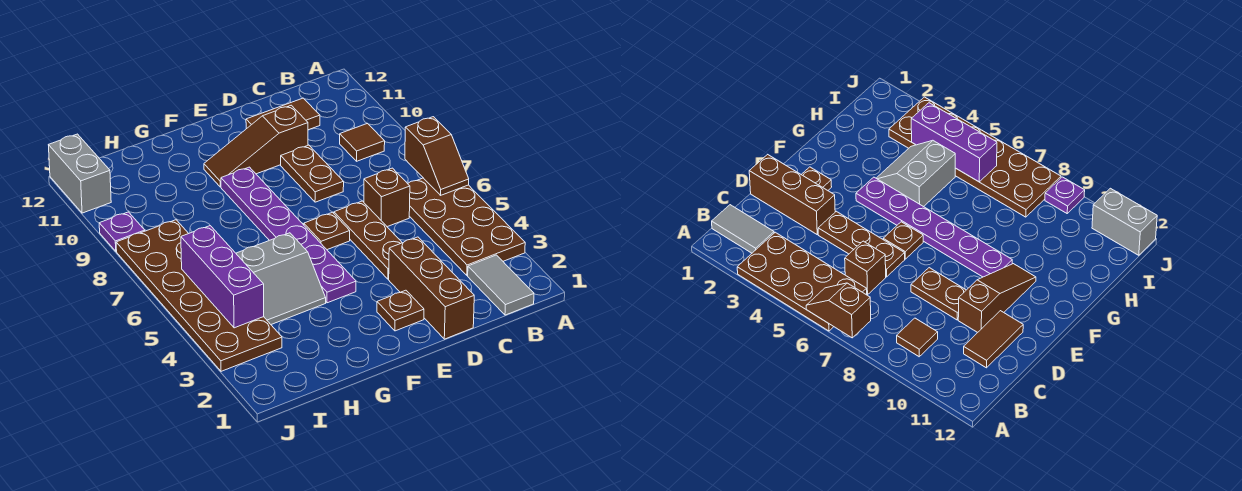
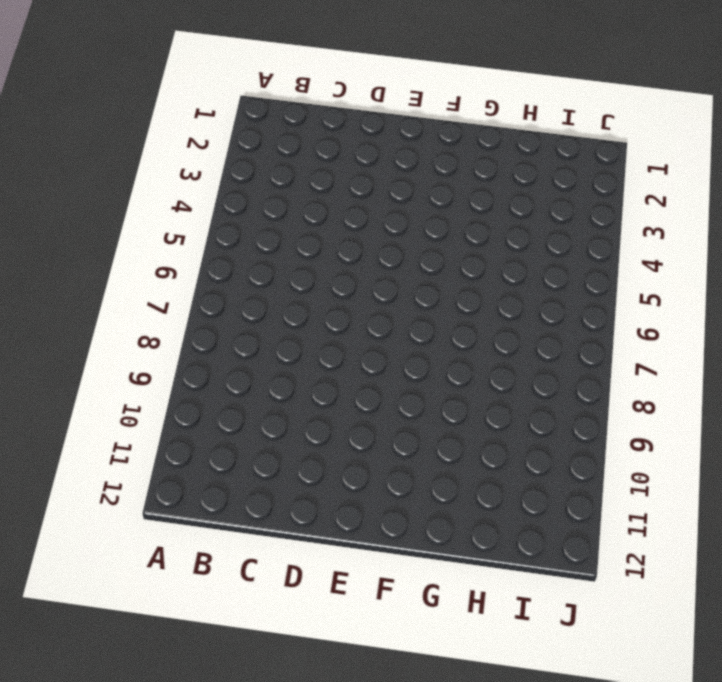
none -> brown plate A3:B6 level 1
none -> grey tile B1:B2 level 1
none -> brown tile B9 level 1

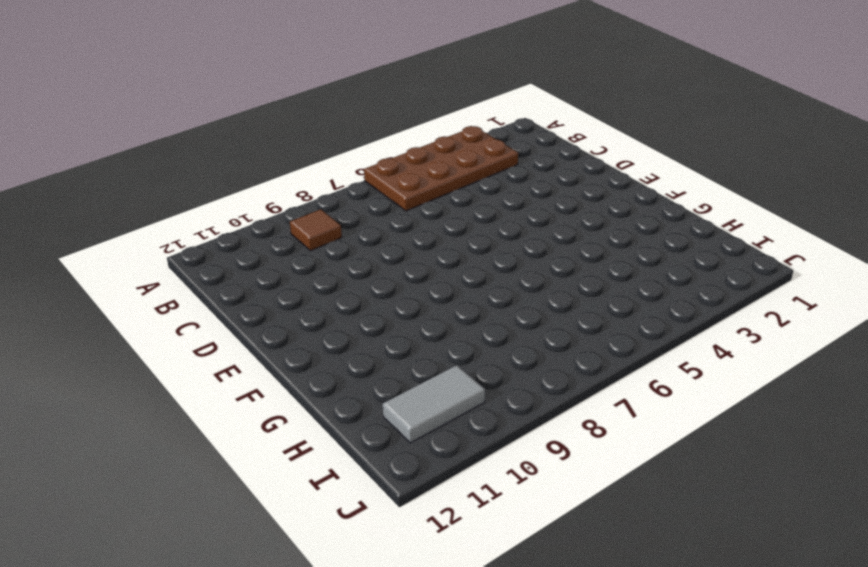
grey tile I10:I11 level 1 -> grey tile B1:B2 level 1
none -> brown brick C6 level 1
none -> brown tile C11:D11 level 1
none -> brown brick D1:D3 level 1

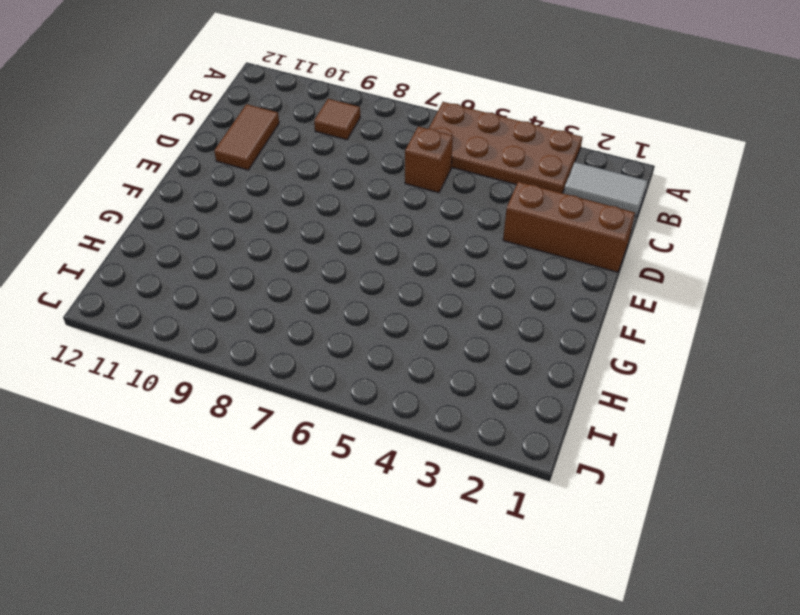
none -> brown plate D4:D6 level 1
none -> brown plate D8:D9 level 1
none -> brown slope D10:F10 level 1 top D

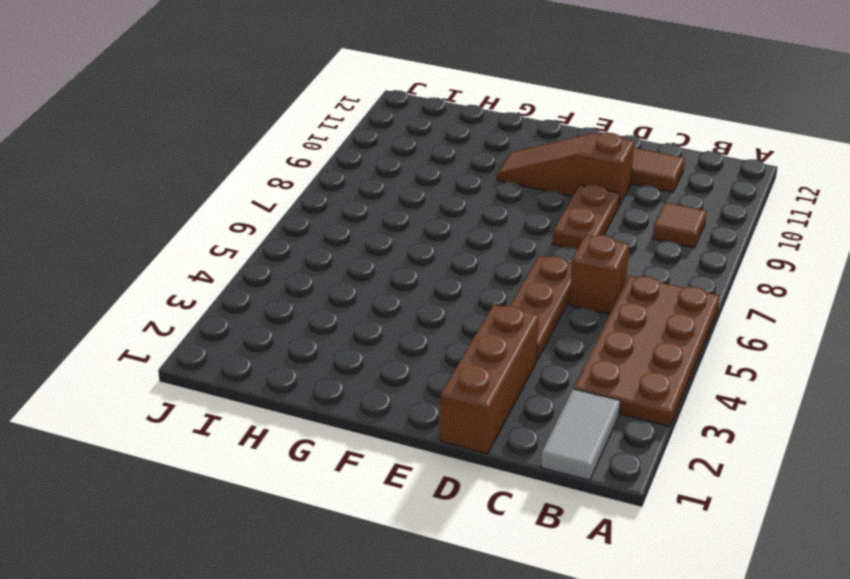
none -> brown plate E2 level 1
none -> brown plate E6 level 1
none -> purple plate F4:F9 level 1

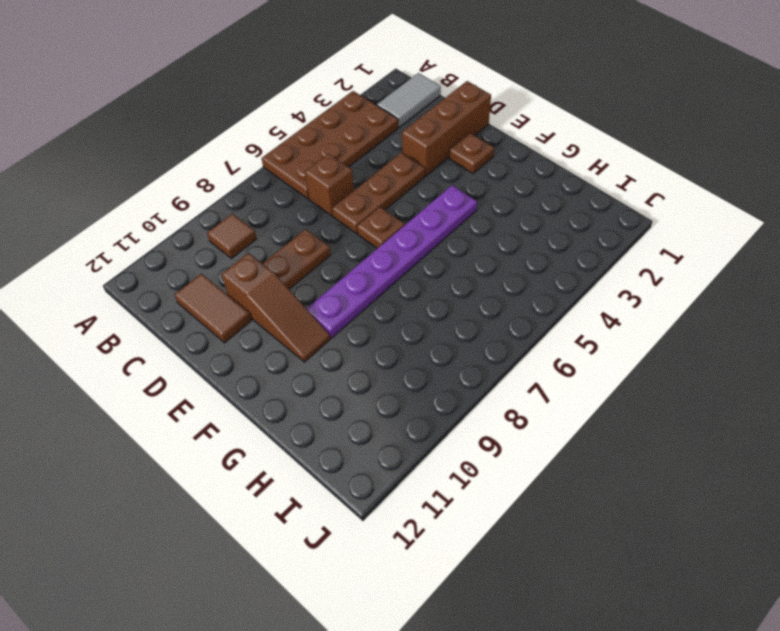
none -> grey slope G4:H5 level 1 top 5
none -> brown plate I3:J8 level 1
none -> purple plate J9 level 1

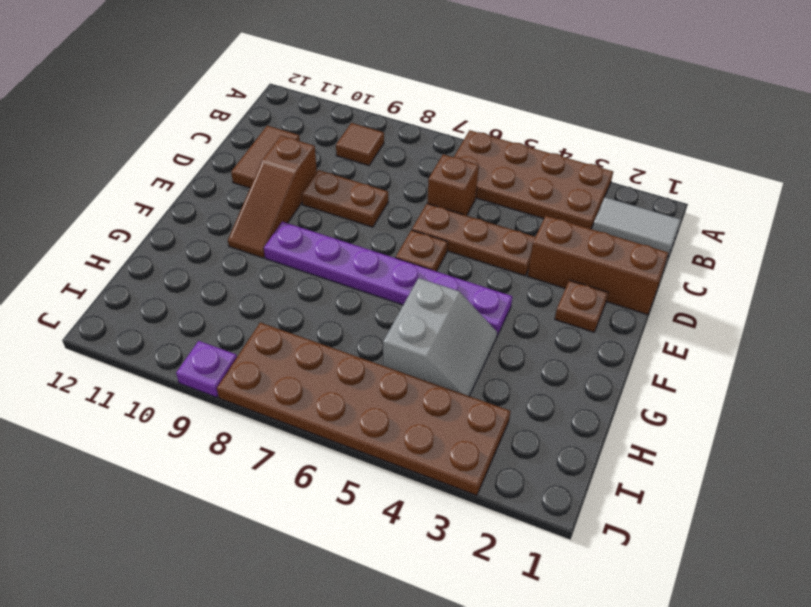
none -> grey brick J11:J12 level 1
none -> brown slope A6:A7 level 2 top 7
none -> purple brick I4:I6 level 2

